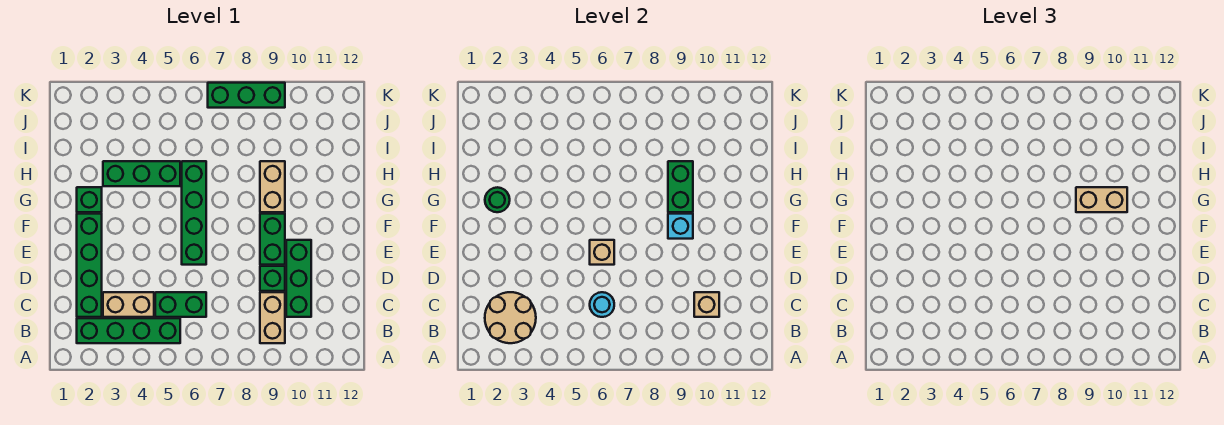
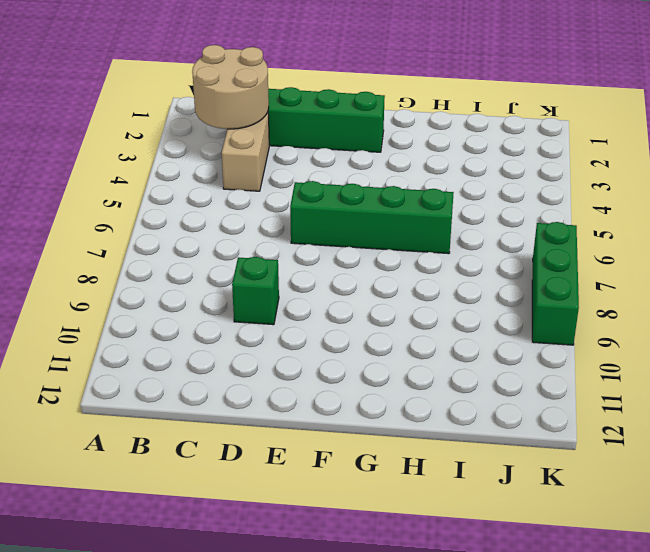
none -> green brick B2:B5 level 1
none -> tan brick B9:C9 level 1
none -> green brick C5:C6 level 1

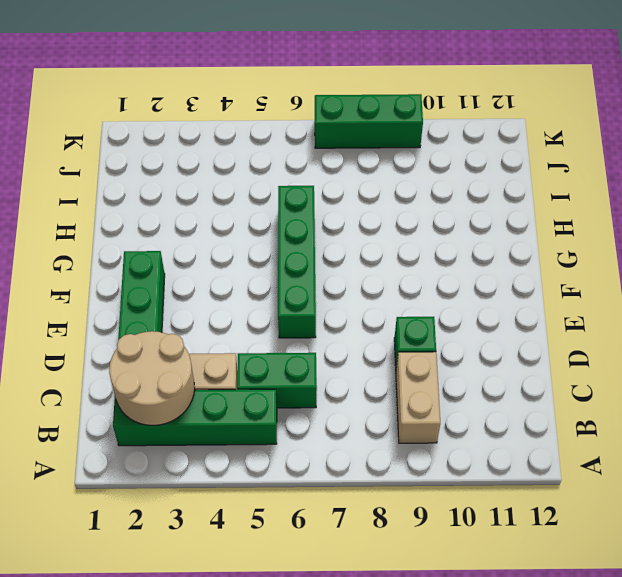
none -> green brick C10:E10 level 1
none -> green brick E9:F9 level 1
none -> green brick G2 level 1

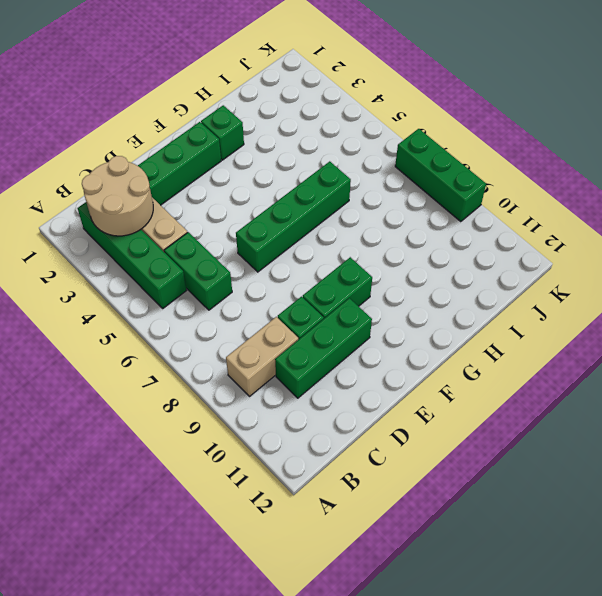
none -> tan brick G9:H9 level 1
none -> green brick H3:H5 level 1
none -> cyan round brick C6 level 2

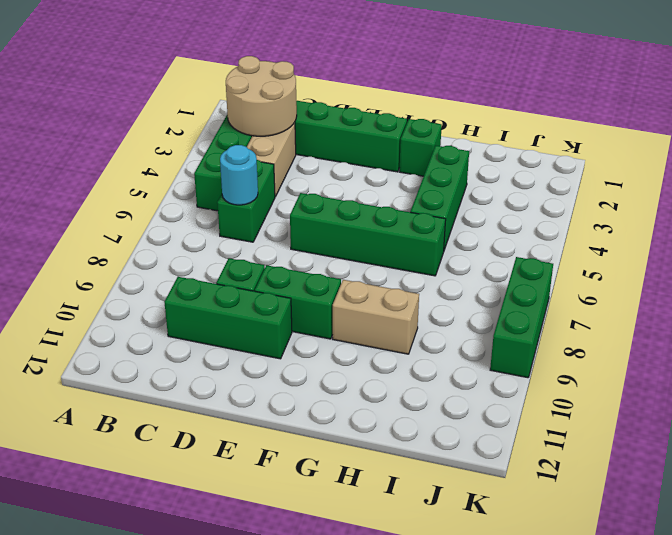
none -> tan brick B9:C9 level 1
none -> tan brick C10 level 2
none -> tan brick E6 level 2

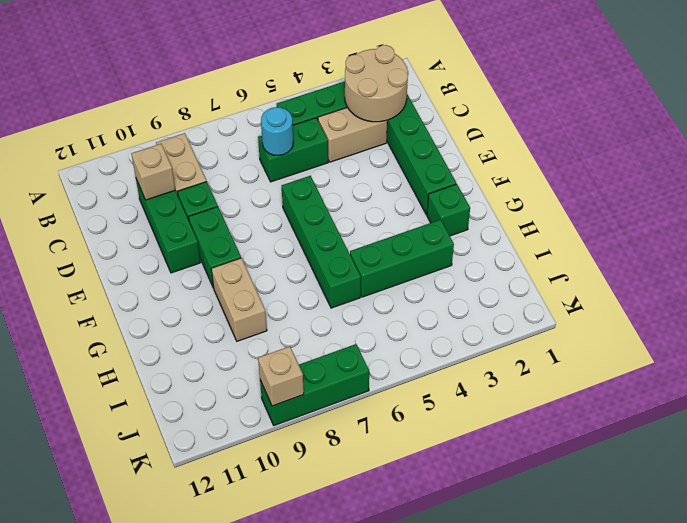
tan brick K9 level 2 -> tan brick E6 level 2
none -> cyan brick F9 level 2
none -> green round brick G2 level 2
none -> green brick G9:H9 level 2

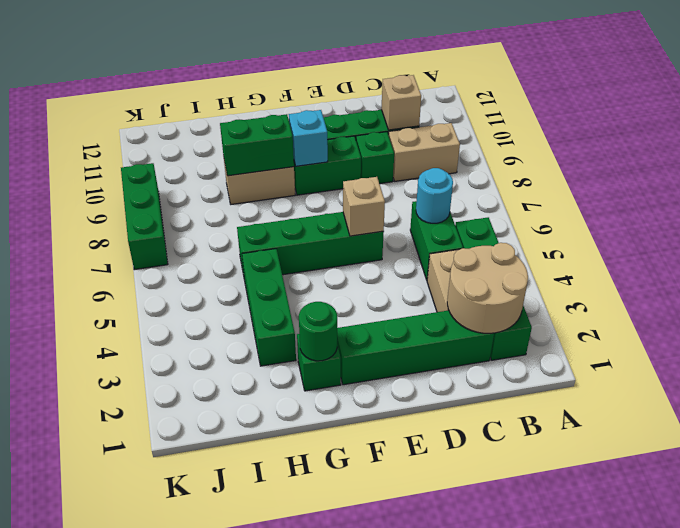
none -> tan brick G9:G10 level 3

